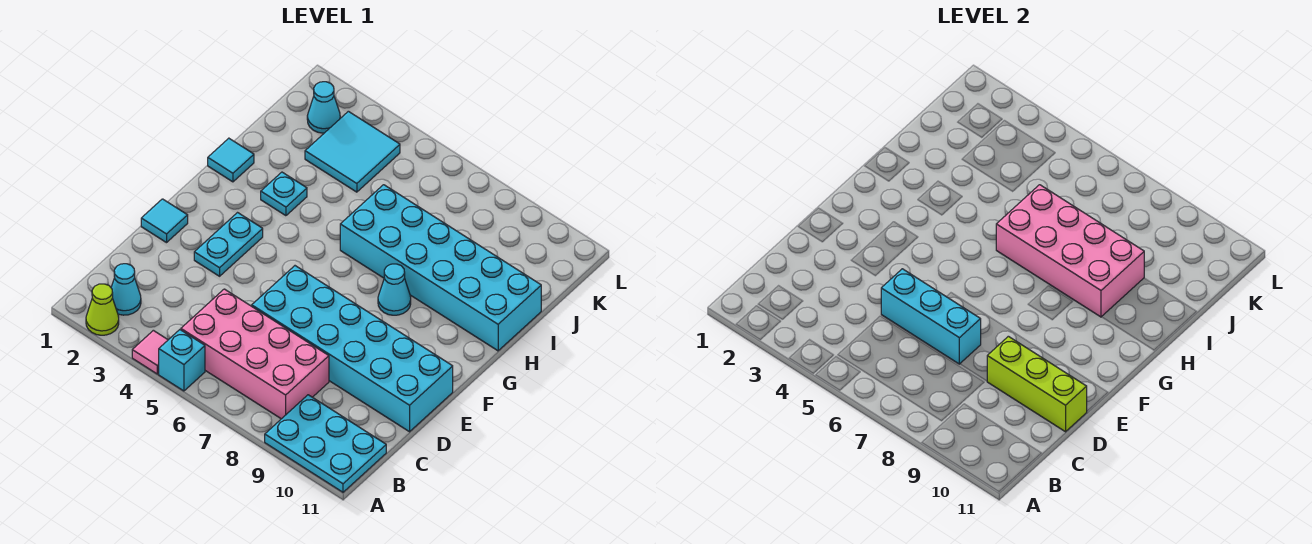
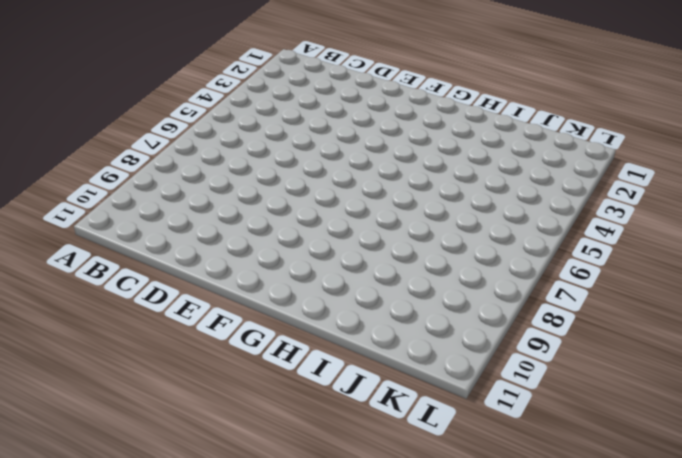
none -> lime cone A2 level 1
none -> pink tile A4 level 1
none -> cyan brick A5 level 1

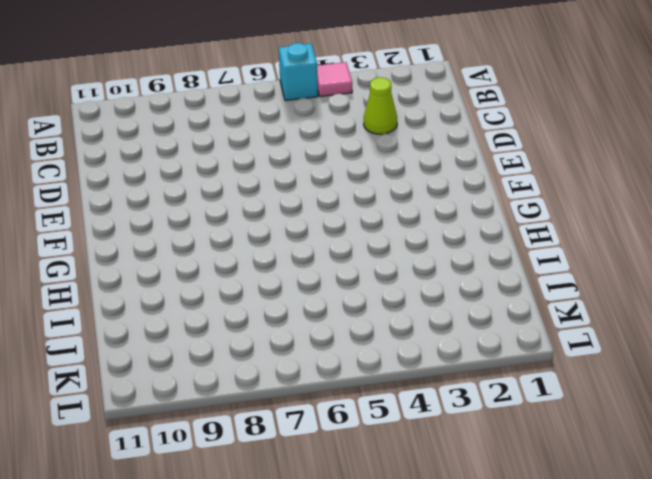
lime cone C3 level 1 -> lime cone A2 level 1
none -> cyan plate A9:B11 level 1
none -> cyan cone B2 level 1
none -> pink brick B5:C8 level 1

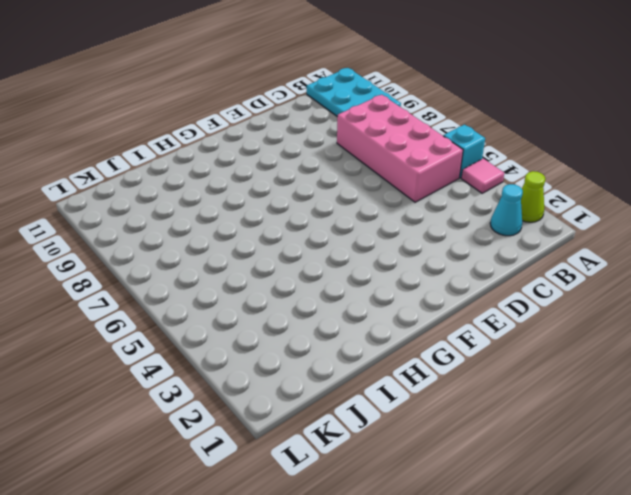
none -> cyan brick D6:E11 level 1
none -> cyan tile E1 level 1
none -> cyan plate E3:F3 level 1

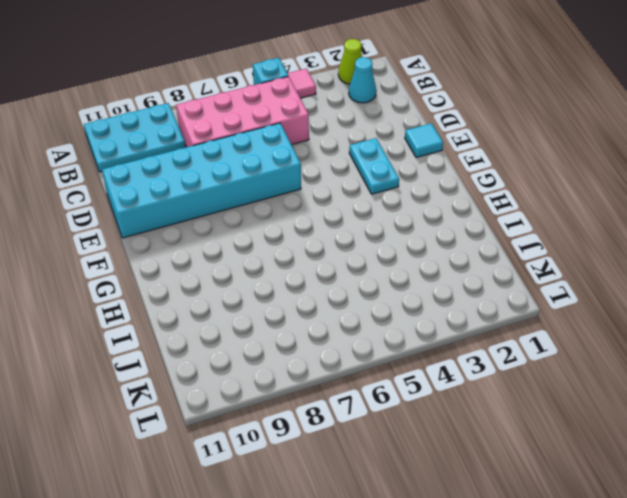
none -> cyan cone G8 level 1
none -> cyan tile H1 level 1
none -> cyan plate H3 level 1

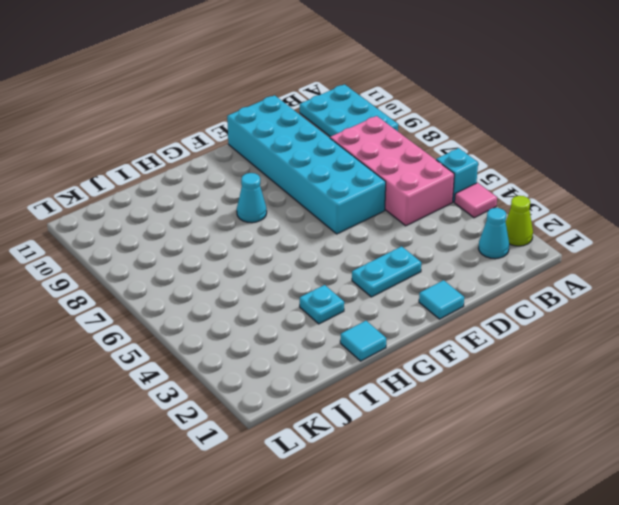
none -> cyan brick H6:I11 level 1
none -> cyan tile J3:K4 level 1
none -> cyan cone K2 level 1

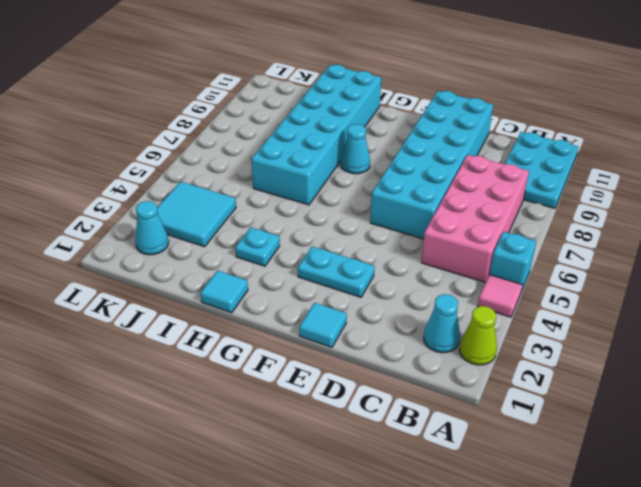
none -> cyan brick D5:D7 level 2
none -> lime brick D9:D11 level 2
none -> pink brick H6:I9 level 2

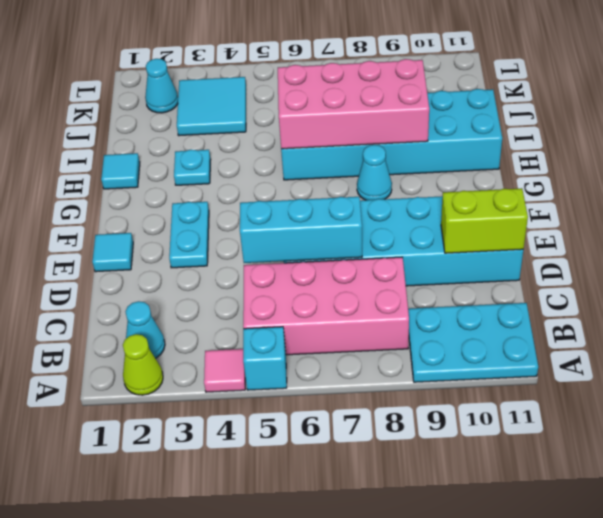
lime brick D10:D11 level 2 -> lime brick D9:D11 level 2

